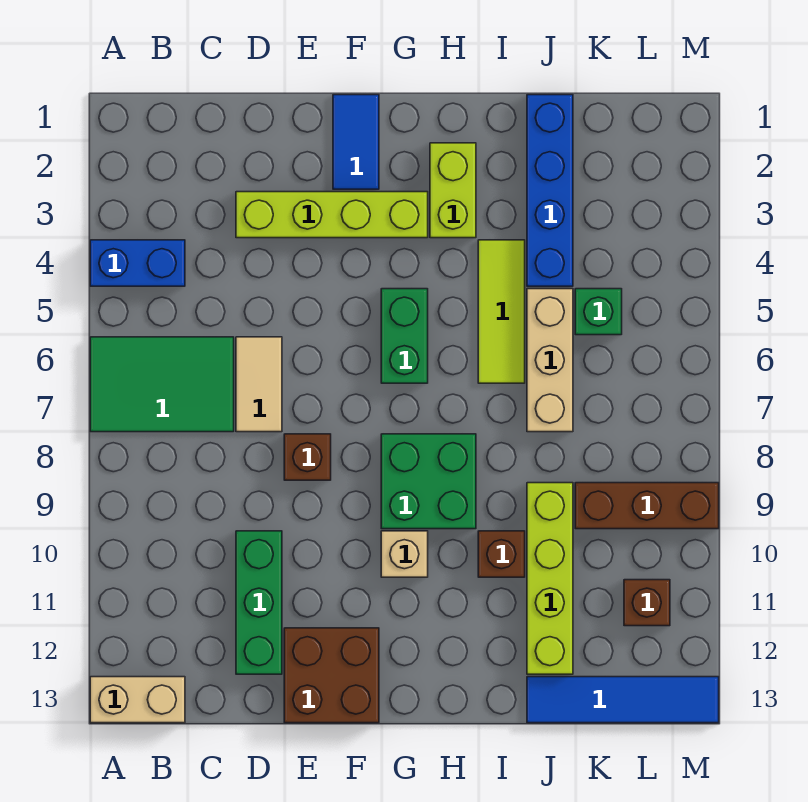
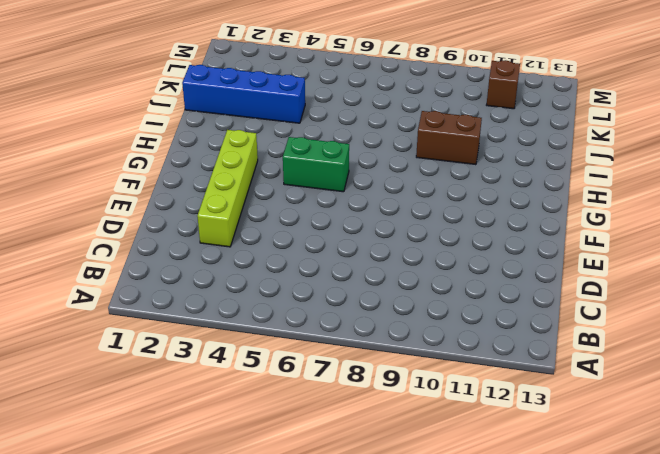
brown brick I9:I10 level 1 -> brown brick I10 level 1
none -> blue brick A4:B4 level 1
none -> green tile A6:C7 level 1
none -> tan brick A13:B13 level 1

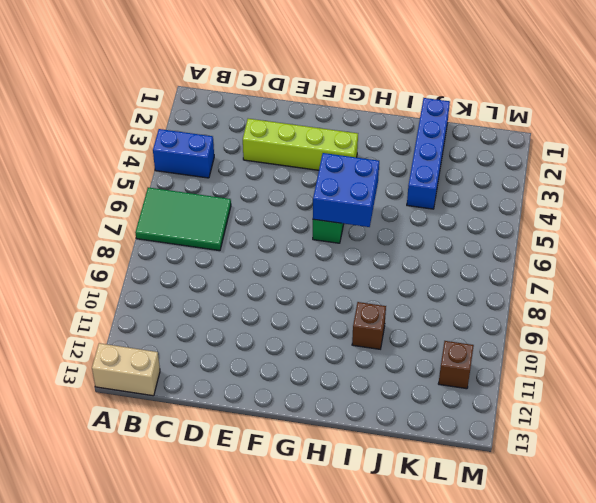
blue brick G5:H6 level 2 -> none
none -> tan tile D6:D7 level 1
none -> green brick D10:D12 level 1
none -> brown brick E8 level 1

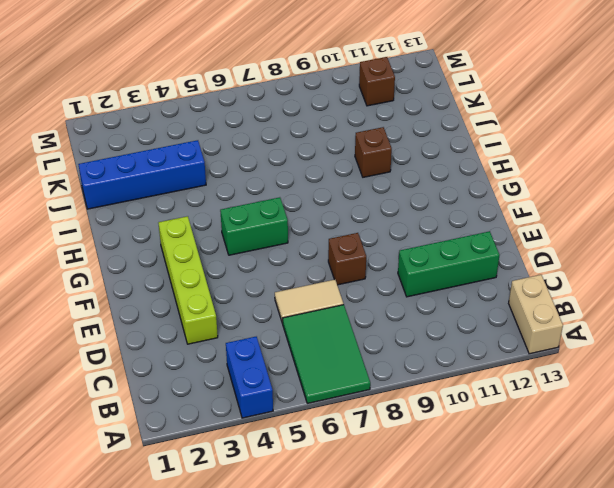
none -> brown brick E12:F13 level 1
none -> blue tile F1:F2 level 1
none -> green brick G8:H9 level 1

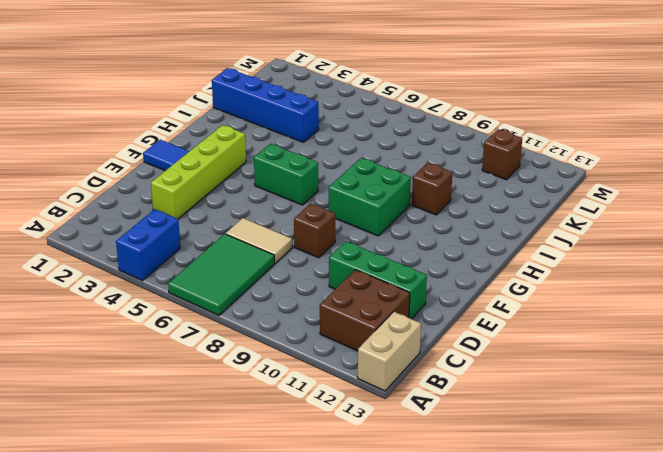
brown brick B11:C12 level 1 -> brown brick E12:F13 level 1
none -> tan brick G10 level 1
none -> lime brick H2:H3 level 1
none -> lime tile I4:I6 level 1

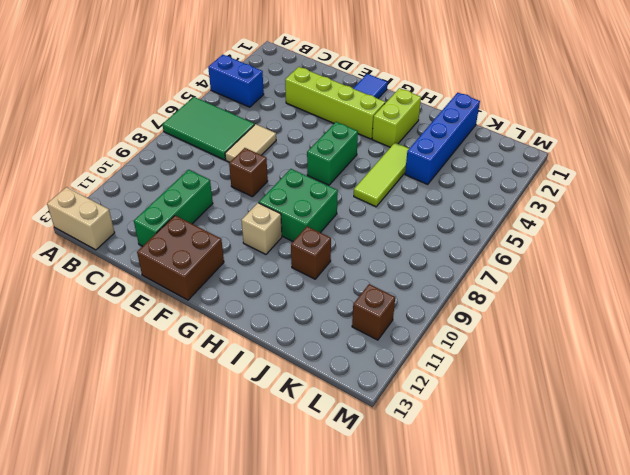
none -> tan brick J5:J7 level 1
none -> lime brick J9:J12 level 1
none -> blue tile J13:M13 level 1

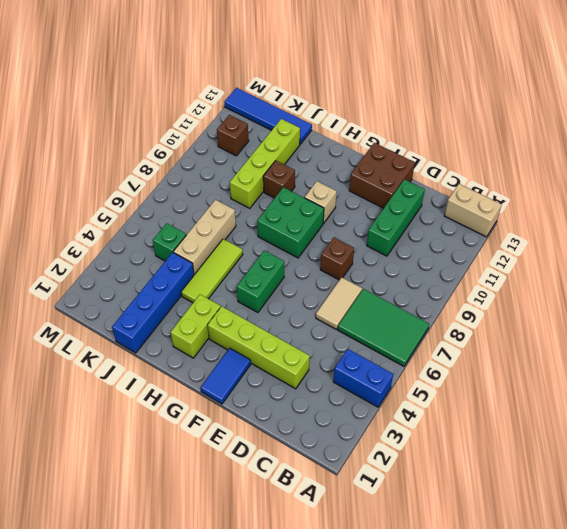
none -> brown brick K9:M9 level 1

